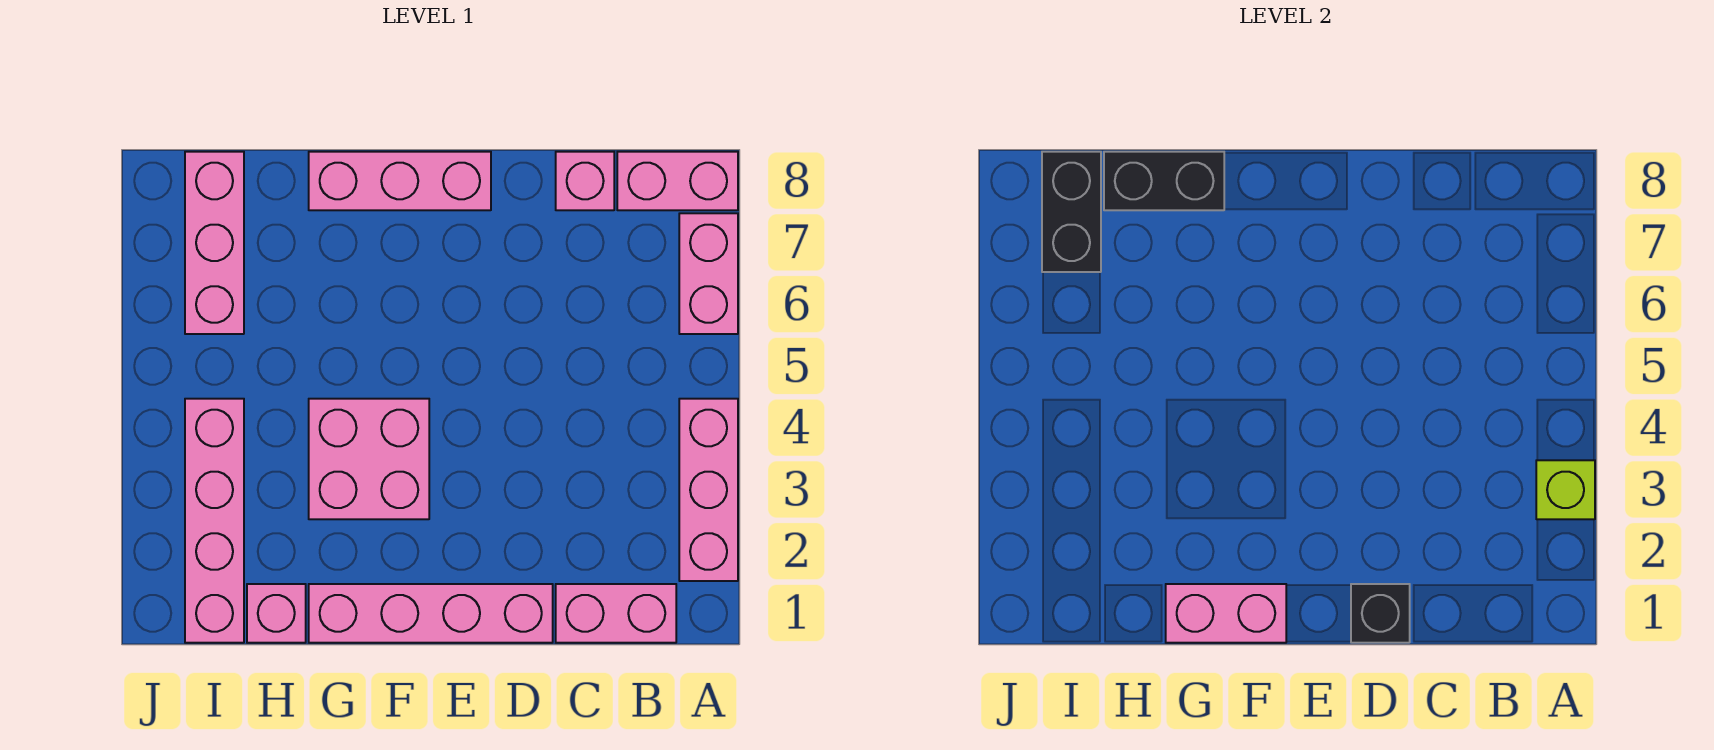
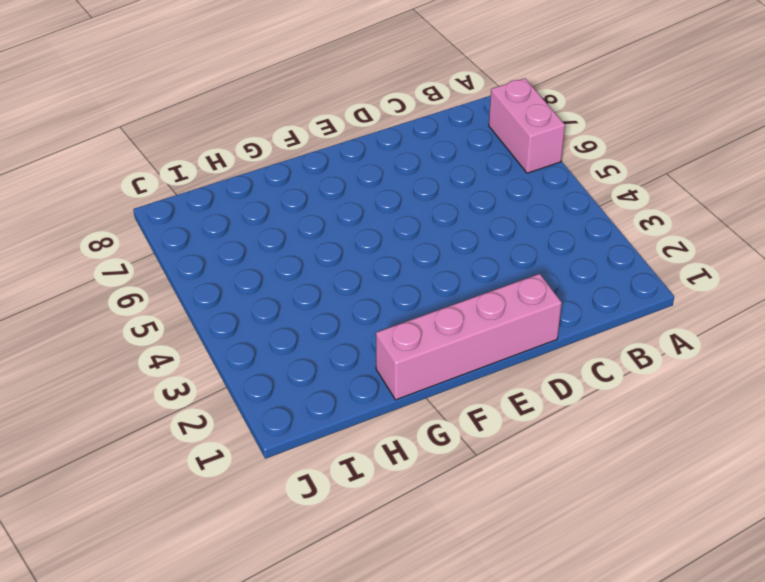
none -> pink brick A2:A4 level 1
none -> pink brick A8:B8 level 1
none -> pink brick B1:C1 level 1

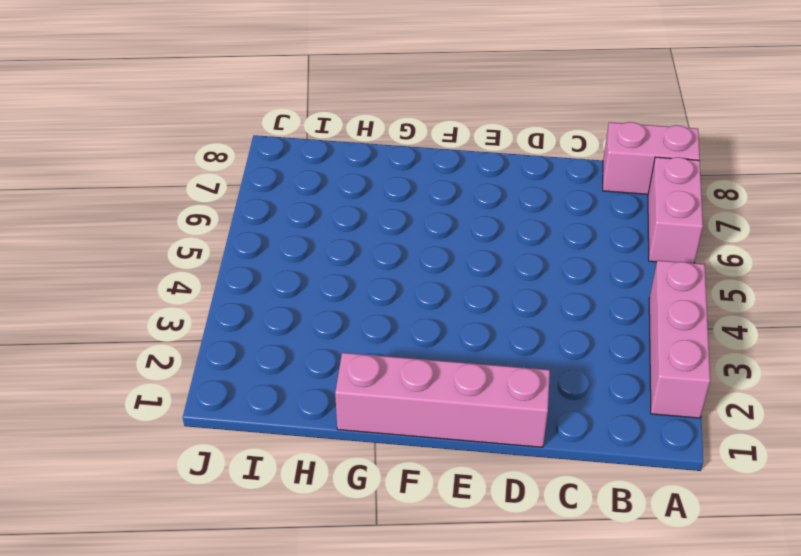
none -> pink brick B1:C1 level 1
none -> pink brick C8 level 1
none -> pink brick E8:G8 level 1

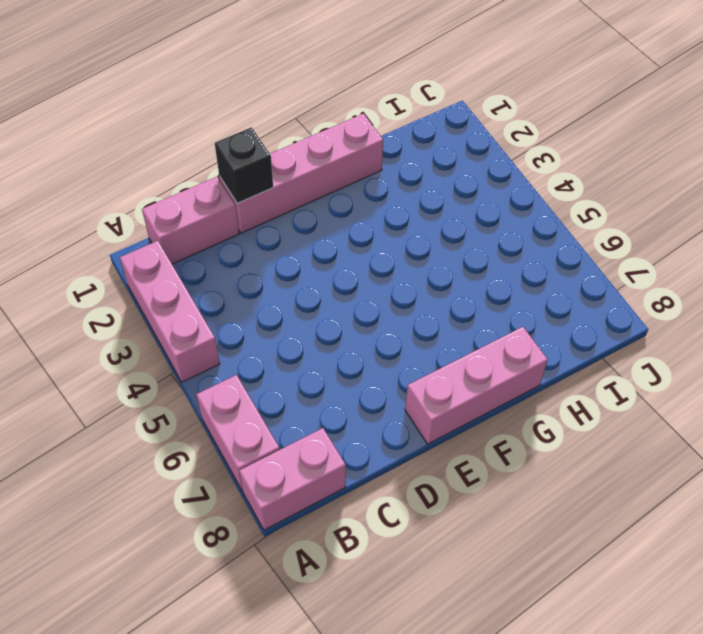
none -> pink brick C8 level 1
none -> pink brick F3:G4 level 1
none -> pink brick H1 level 1

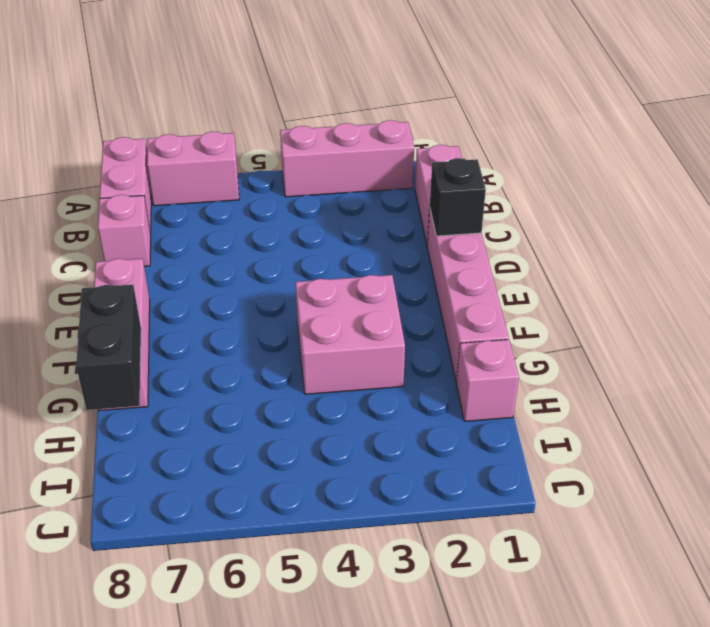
none -> pink brick I1:I4 level 1
none -> pink brick I6:I8 level 1
none -> lime brick A3 level 2

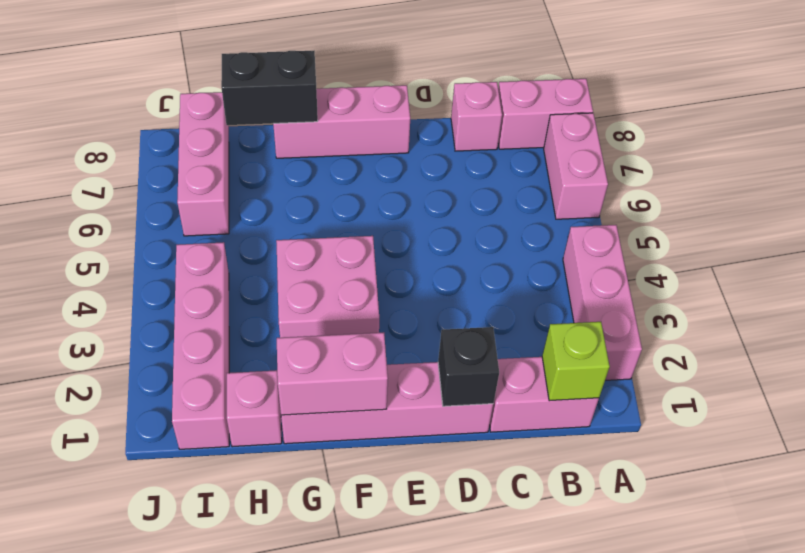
lime brick B1 level 2 -> lime brick A3 level 2
none -> black brick I7:I8 level 2

